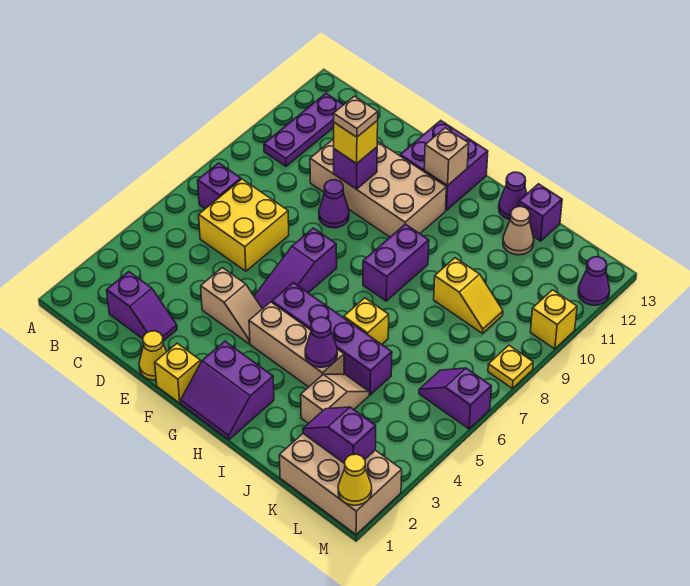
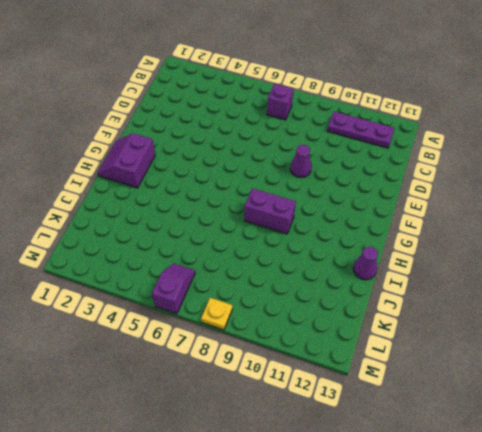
none -> purple slope C2:D2 level 1 top C
none -> yellow brick C6:D7 level 1
none -> tan brick D10:G11 level 1
none -> yellow cone E1 level 1

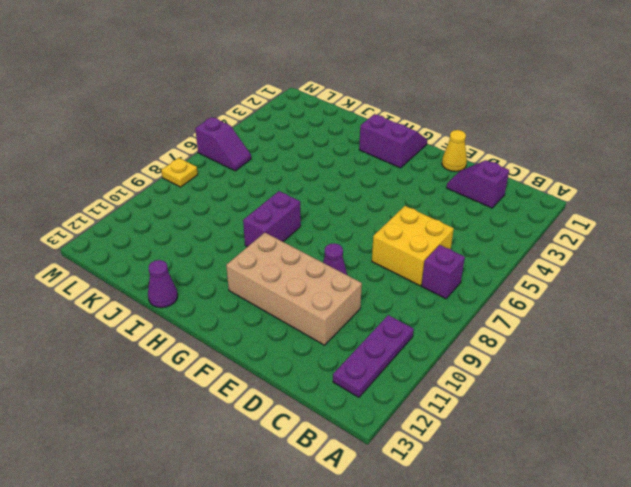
none -> tan slope E4:F4 level 1 top E
none -> yellow brick F1 level 1
none -> purple slope F5:F7 level 1 top 7
none -> purple brick F12:G13 level 1

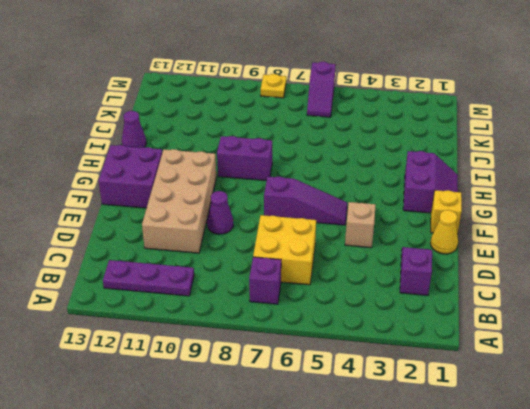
none -> tan brick G4:I4 level 1
none -> purple brick G5:J5 level 1
none -> yellow brick I6 level 1
none -> tan slope J3:J4 level 1 top 3

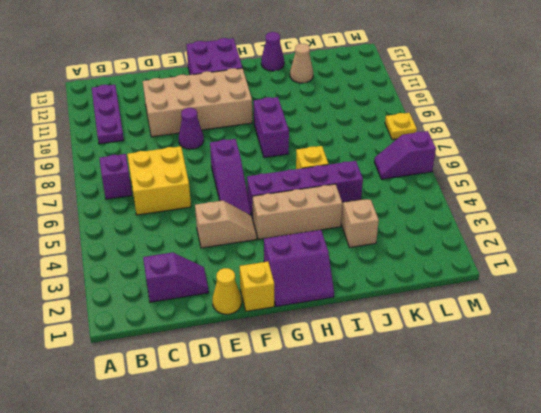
none -> yellow slope J9:K9 level 1 top J
none -> purple brick J13 level 1
none -> tan brick K1:M2 level 1
none -> yellow brick M10 level 1

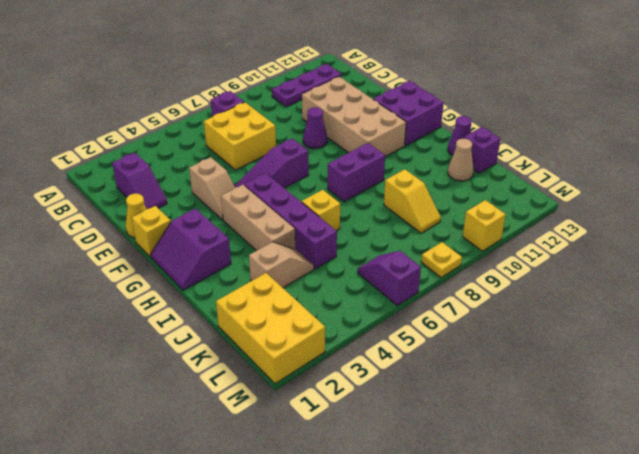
yellow brick K1:M2 level 1 -> tan brick K1:M2 level 1
none -> purple cone M12 level 1
none -> purple brick E10 level 2
none -> tan brick G12 level 2
none -> purple cone I4 level 2

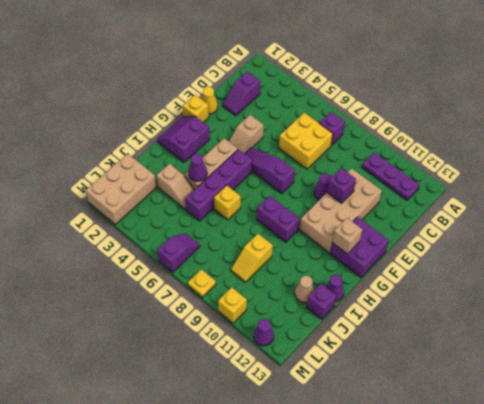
none -> purple slope K2:L2 level 2 top L
none -> yellow cone M1 level 2
none -> yellow brick E10 level 3
none -> tan plate E10 level 4

